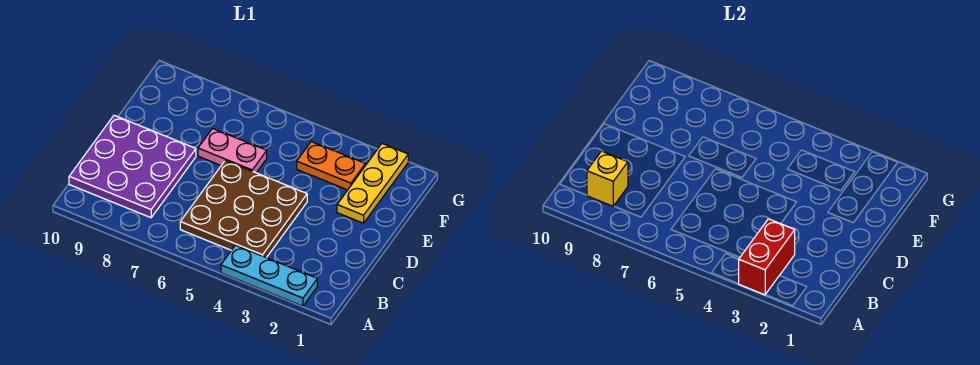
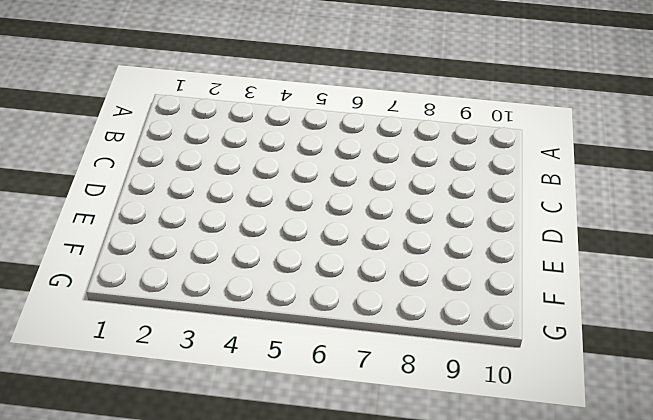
none -> cyan plate A2:A4 level 1
none -> brown plate B4:D6 level 1

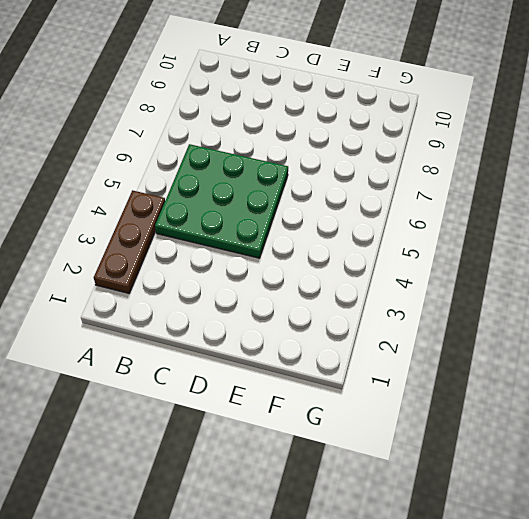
brown plate A2:A4 level 1 -> cyan plate A2:A4 level 1
green plate B4:D6 level 1 -> brown plate B4:D6 level 1
none -> purple plate B8:D10 level 1
none -> yellow plate E2:G2 level 1

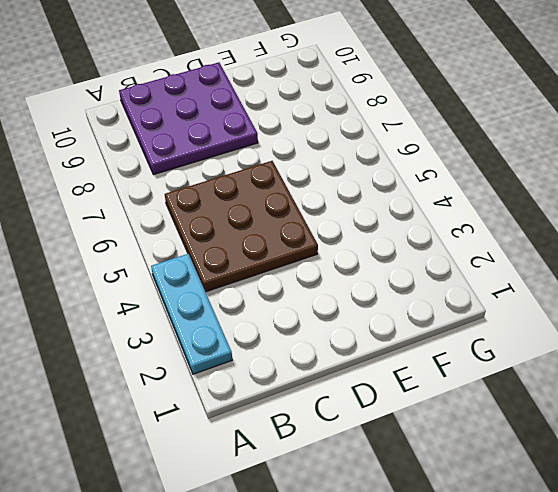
none -> yellow plate E2:G2 level 1
none -> pink plate E6:E7 level 1

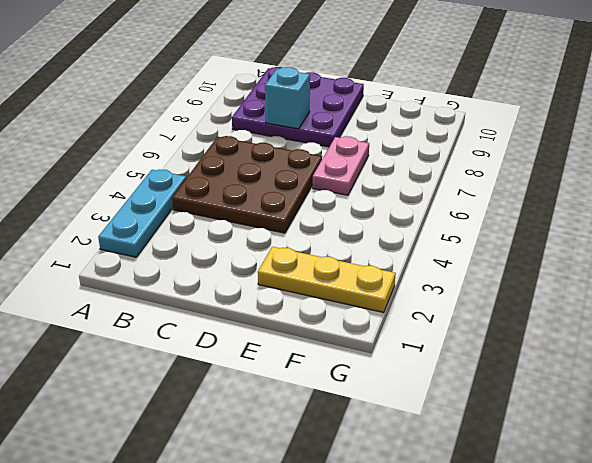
cyan brick C8 level 2 -> none
none -> orange plate F3:F4 level 1
none -> red brick A3:B3 level 2

